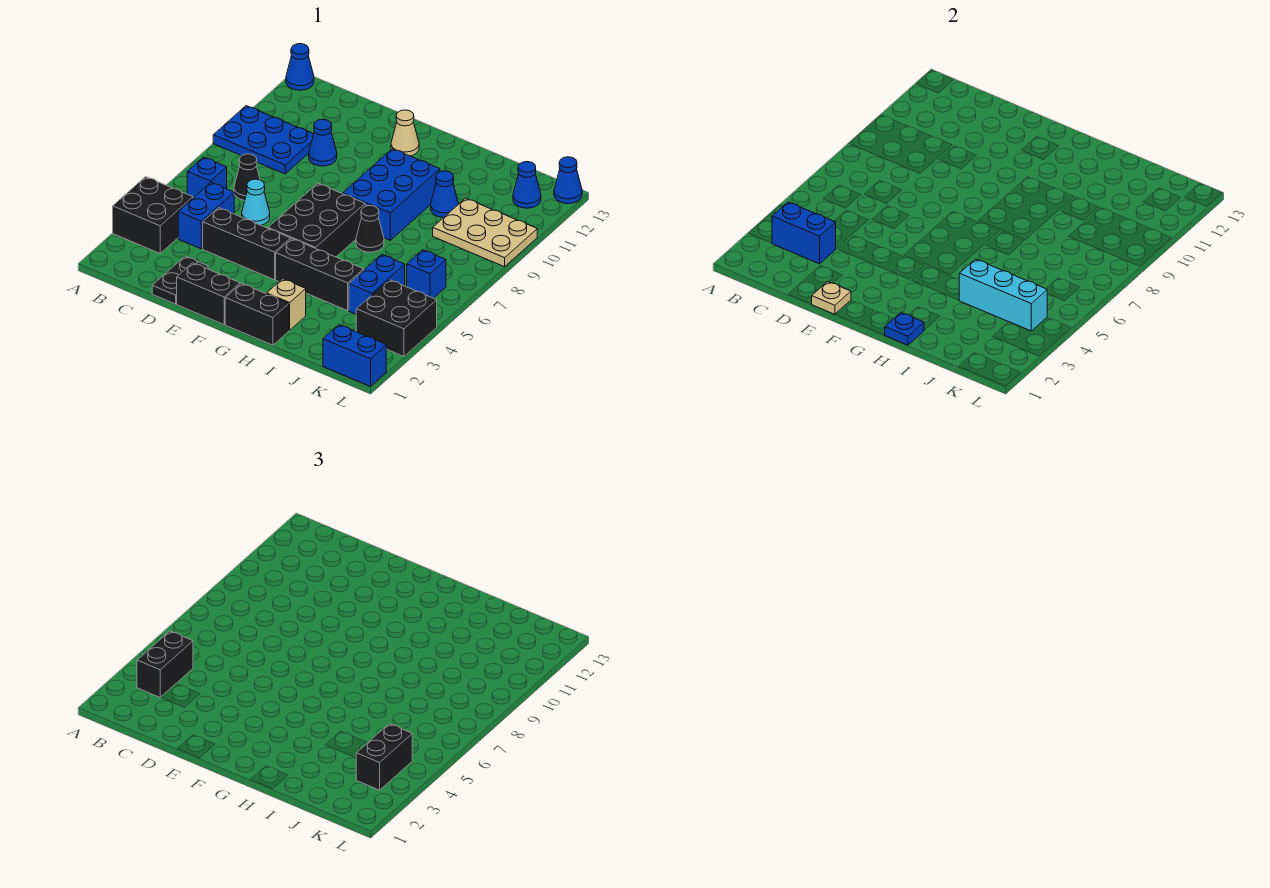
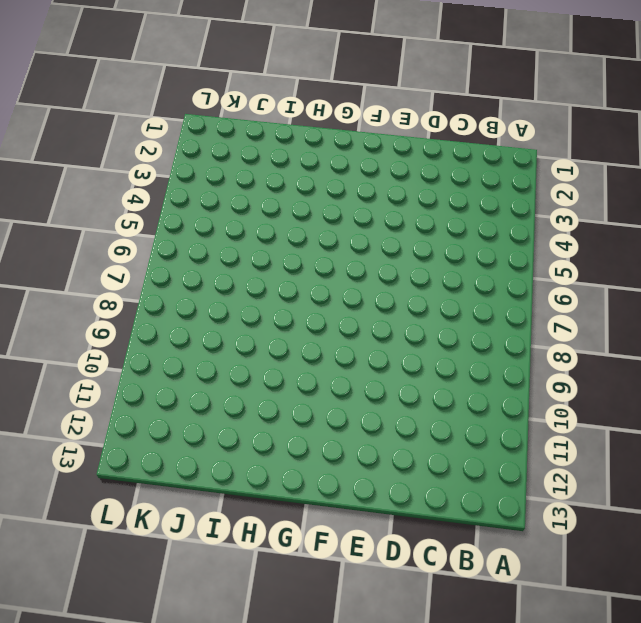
none -> black brick A3:B4 level 1
none -> blue plate A9:C10 level 1
none -> blue cone A13 level 1
none -> blue brick B6 level 1

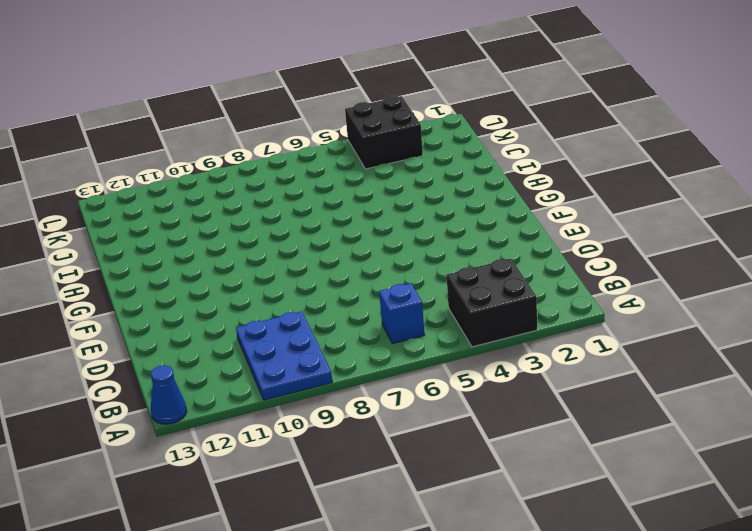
none -> blue brick C4:C5 level 1
none -> black cone C7 level 1
none -> black plate D1:D2 level 1
none -> black brick D4:F4 level 1

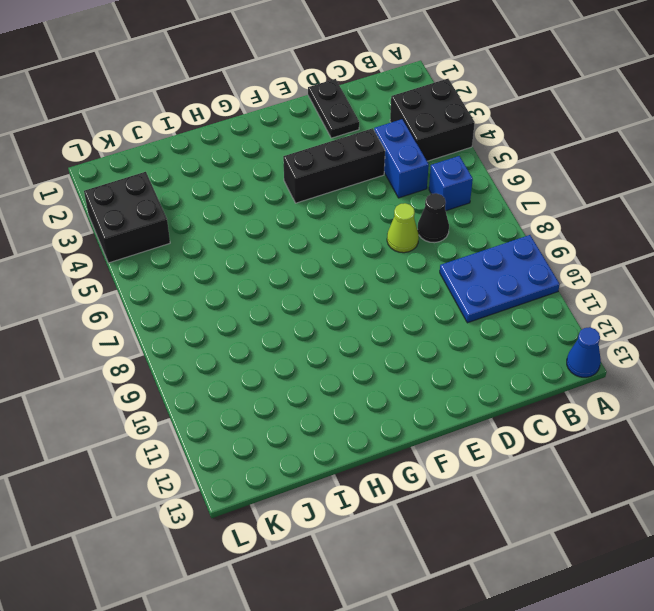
lime cone D7 level 1 -> none
none -> cyan cone D6 level 1
none -> blue cone D10 level 1
none -> black brick E1:F1 level 1
none -> black brick F5:G7 level 1

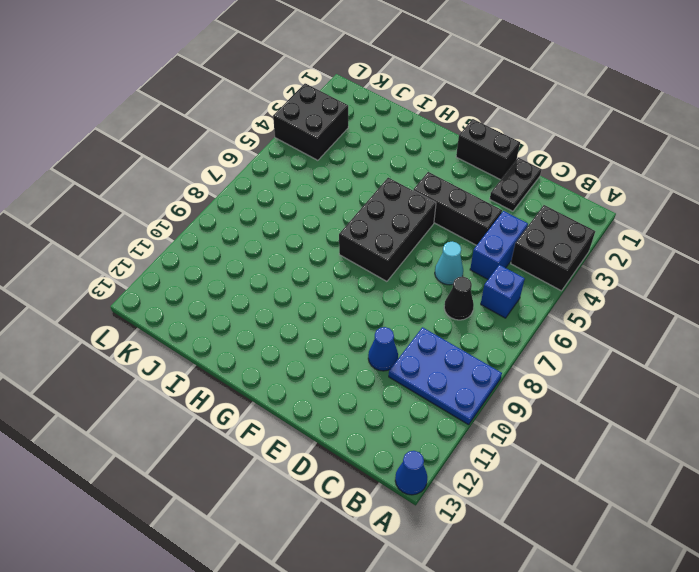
none -> tan cone F12 level 1
none -> black brick G1:H1 level 1
none -> black brick G4:I4 level 1
none -> blue brick G8:H10 level 1

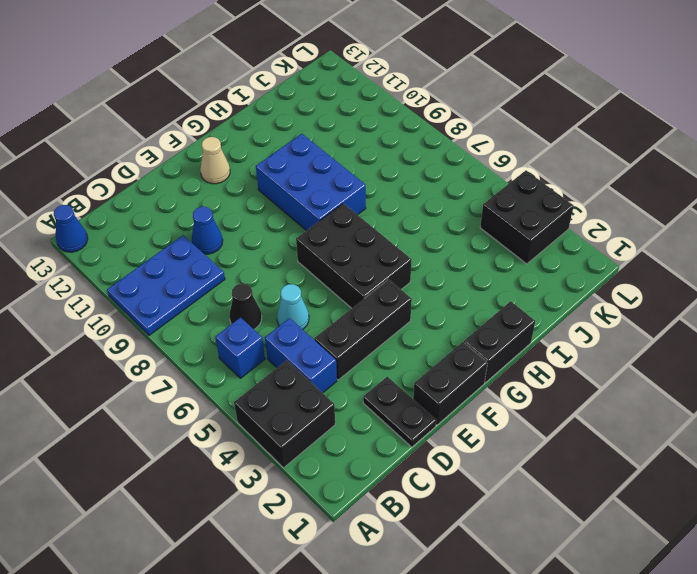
none -> black brick G4:I4 level 1
none -> tan brick H2 level 1
none -> black cone H7 level 1
none -> blue cone I10 level 1

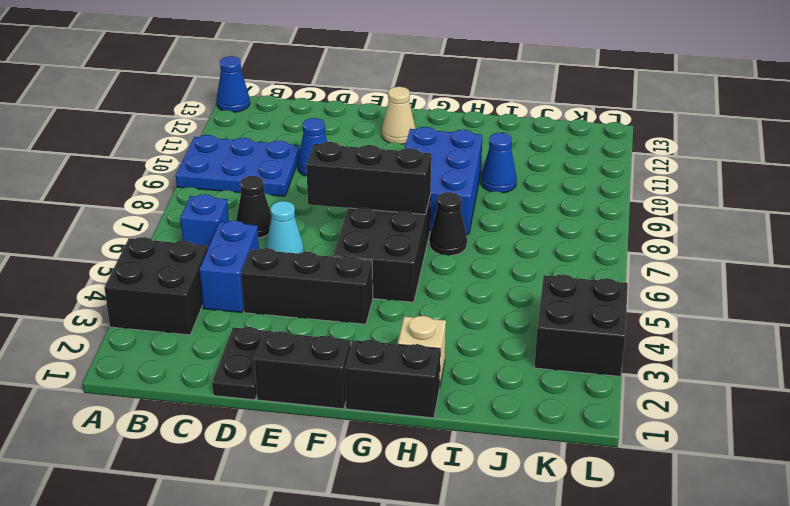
black brick E7:G7 level 2 -> black brick G4:I4 level 1
none -> blue brick J4:J5 level 1
none -> tan plate J9:L10 level 1
none -> blue brick K1:L1 level 1
none -> blue brick K6 level 1

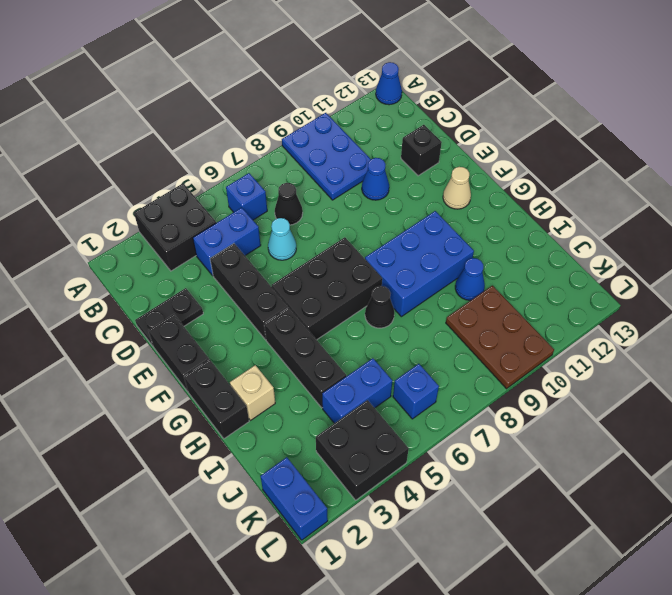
black brick D12 level 1 -> none
brown plate J9:L10 level 1 -> tan plate J9:L10 level 1
none -> blue cone K12 level 1
none -> blue cone L13 level 1
none -> blue brick B3:C3 level 2
none -> tan plate E1 level 2

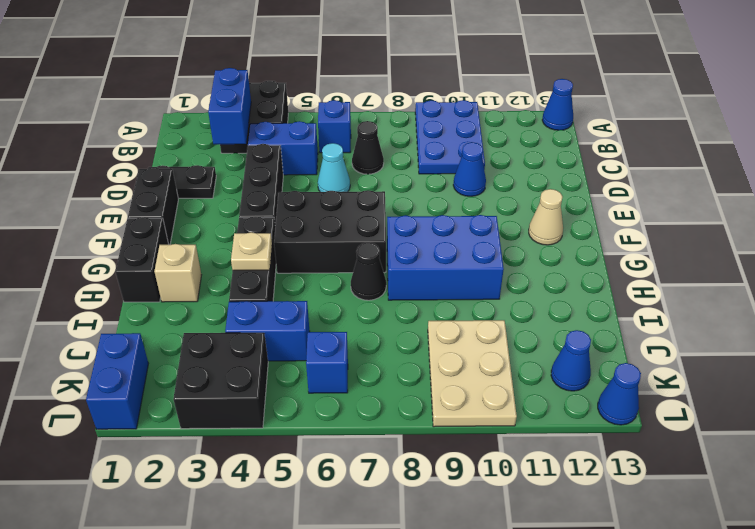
tan plate H4 level 2 -> tan plate E1 level 2
none -> blue cone I10 level 1
none -> blue plate H1 level 2
none -> cyan brick I4:K4 level 2
none -> black brick B3:B4 level 3

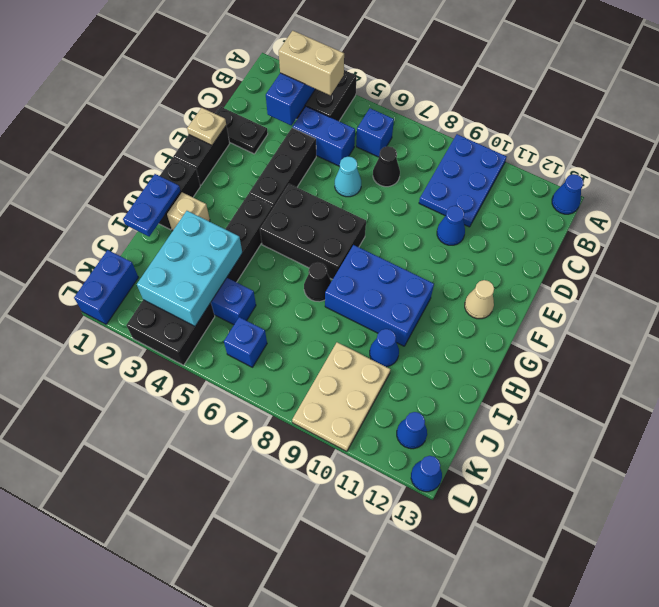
tan brick B3:B4 level 3 -> black brick B3:B4 level 3
blue plate H1:I1 level 2 -> blue plate H1 level 2
cyan brick I3:K4 level 2 -> cyan brick I4:K4 level 2
none -> black brick K3:K4 level 3

